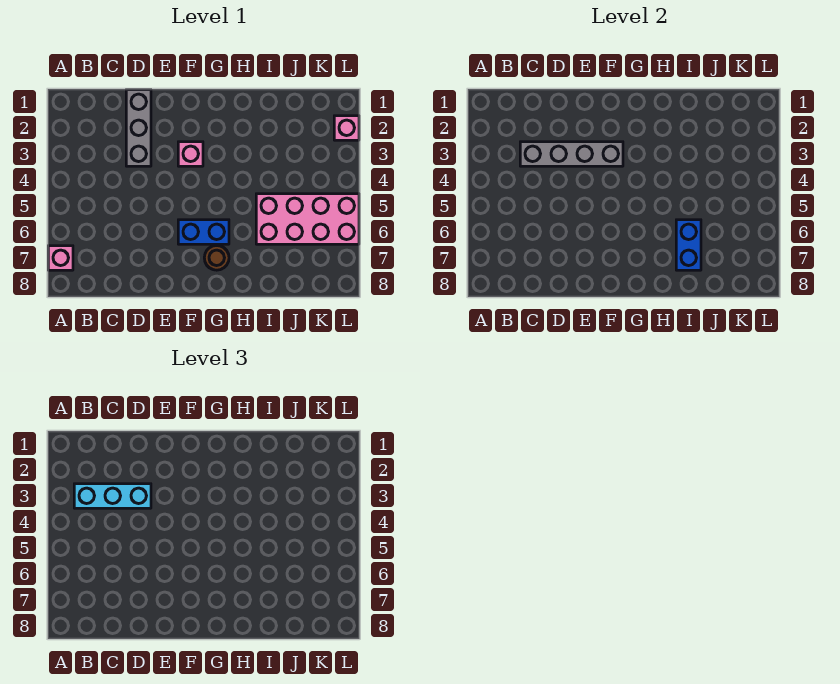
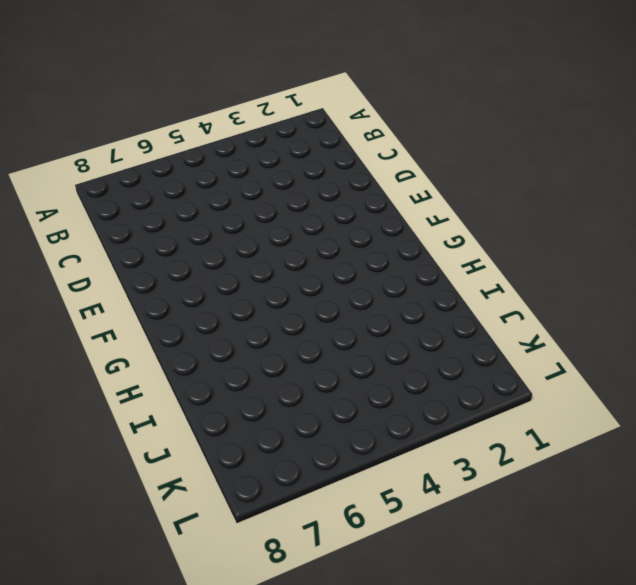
none -> pink brick A7 level 1
none -> grey brick D1:D3 level 1

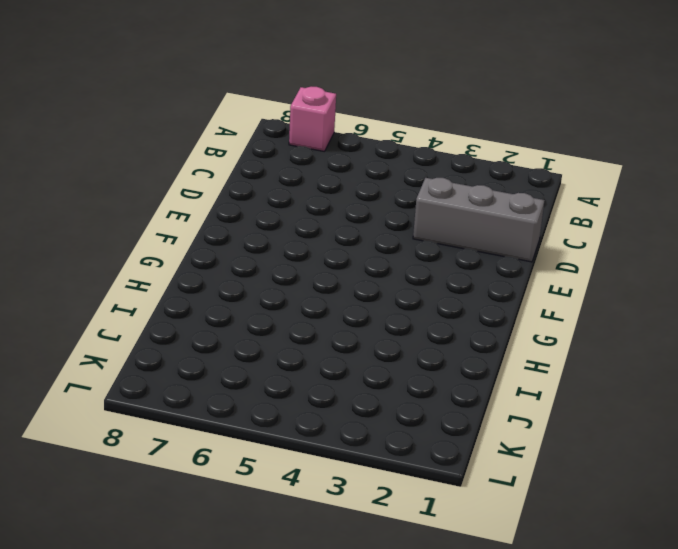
none -> pink brick F3 level 1
none -> blue brick F6:G6 level 1

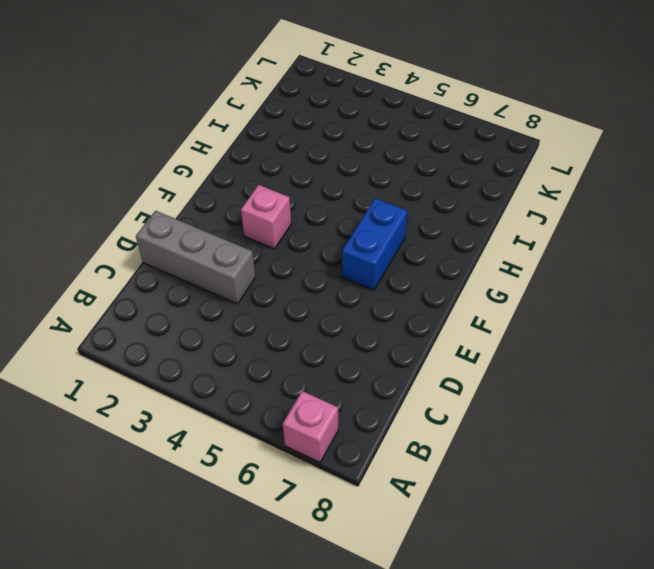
none -> brown round brick G7 level 1
none -> pink brick I5:L6 level 1

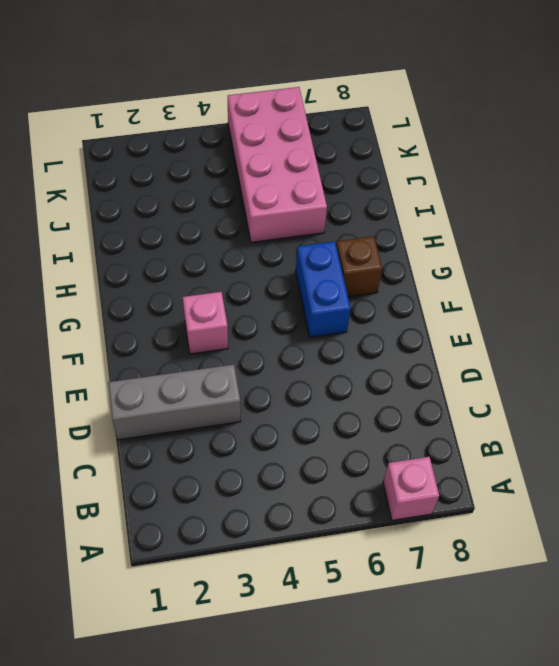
brown brick G7 level 1 -> brown round brick G7 level 1
none -> pink brick L2 level 1
none -> grey brick C3:F3 level 2

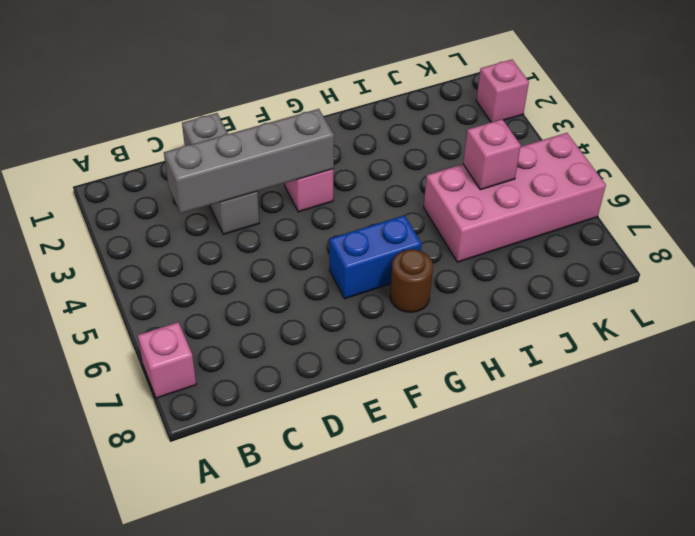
pink brick J5 level 2 -> none
none -> blue brick I6:I7 level 2
none -> cyan brick B3:D3 level 3

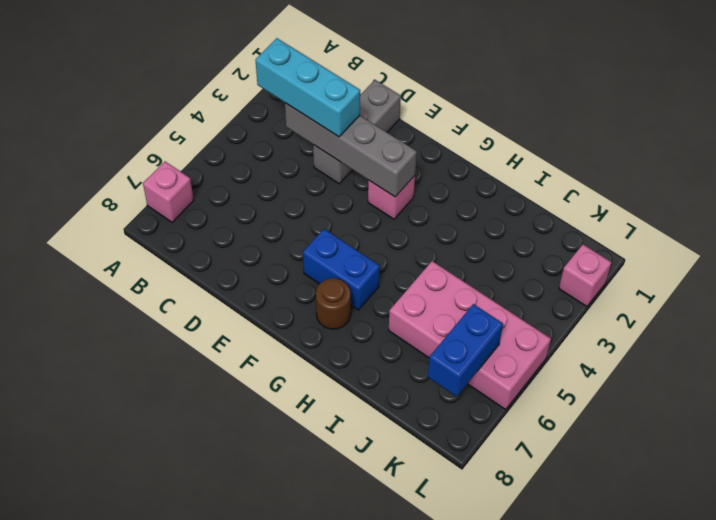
blue brick K6:K7 level 2 -> blue brick I6:I7 level 2

